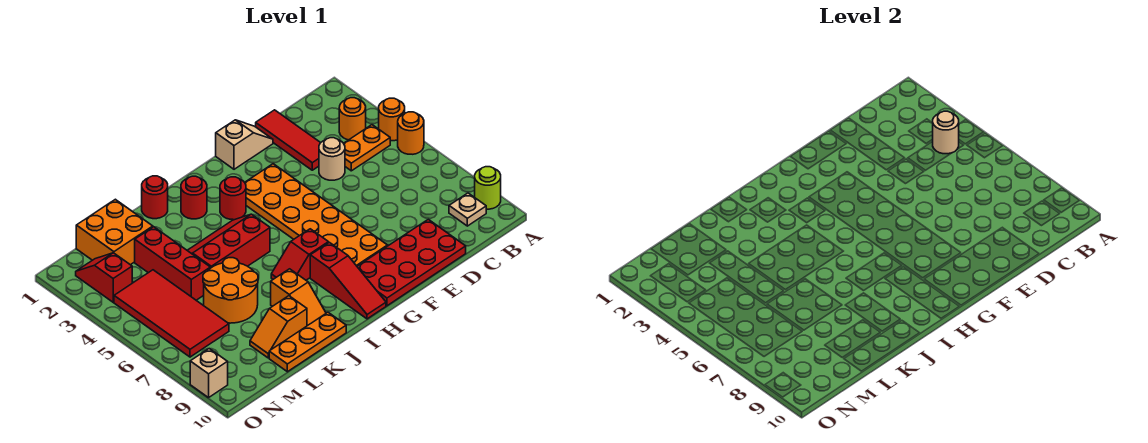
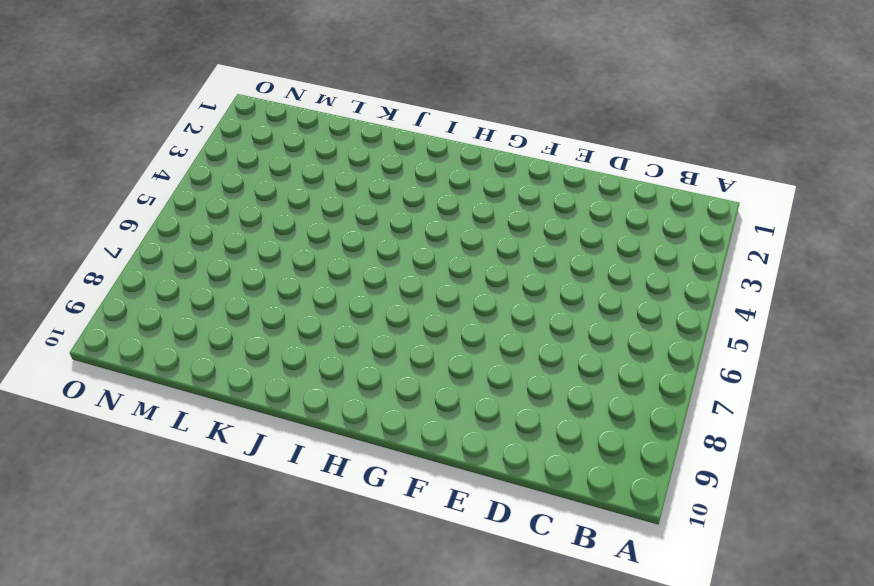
none -> orange round brick A4 level 1
none -> orange round brick A5 level 1
none -> lime round brick A9 level 1

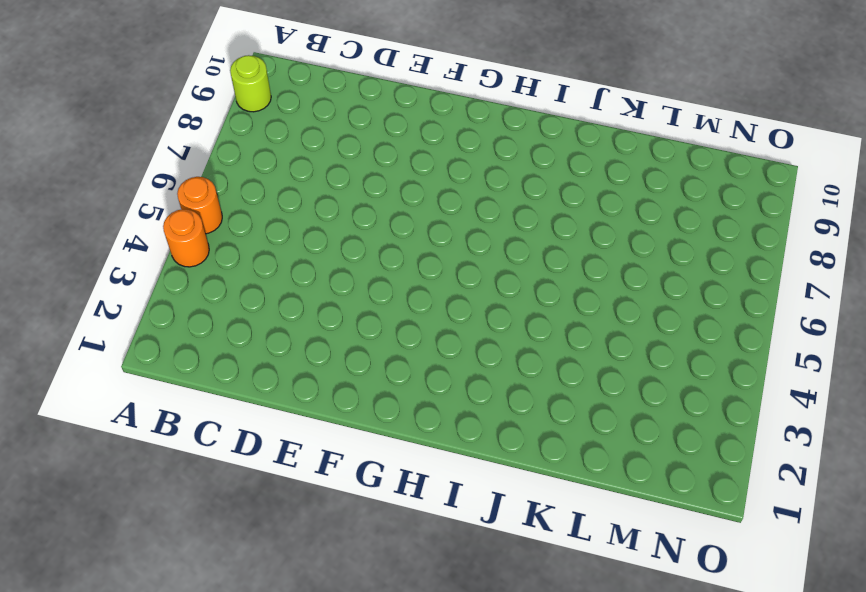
none -> orange round brick B3 level 1
none -> orange plate B4:C4 level 1
none -> tan plate B9 level 1

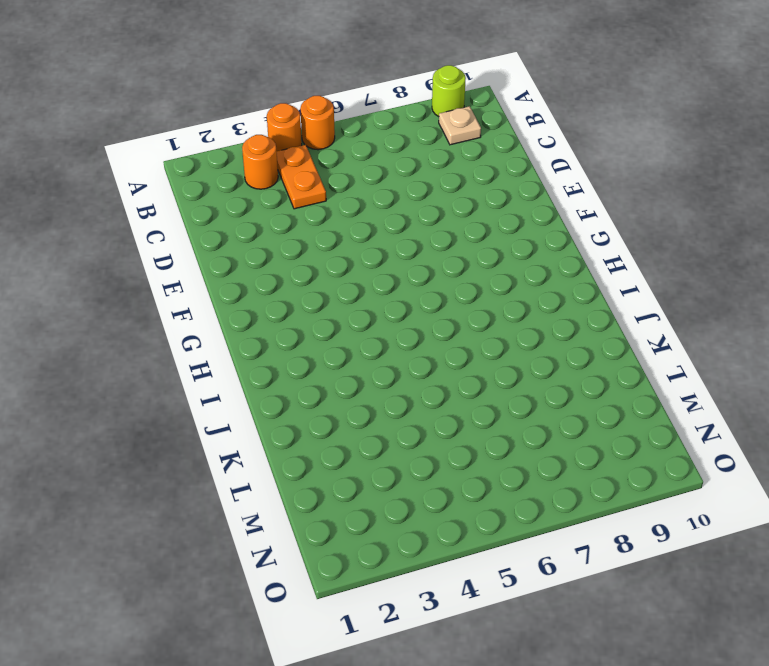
none -> red tile D1:D3 level 1
none -> tan round brick D4 level 1
none -> red plate D9:G10 level 1

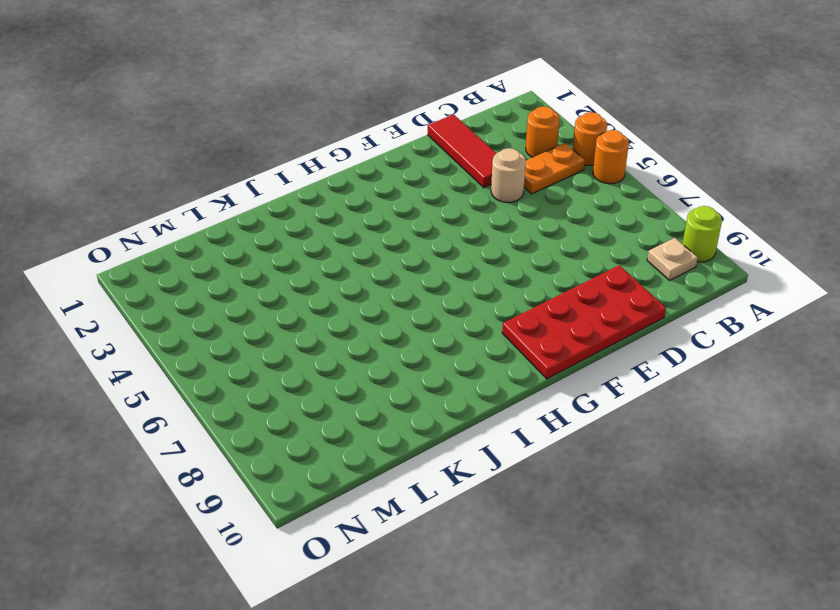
none -> tan slope E1:F1 level 1 top F
none -> orange plate F3:G8 level 1
none -> red round brick H3 level 1

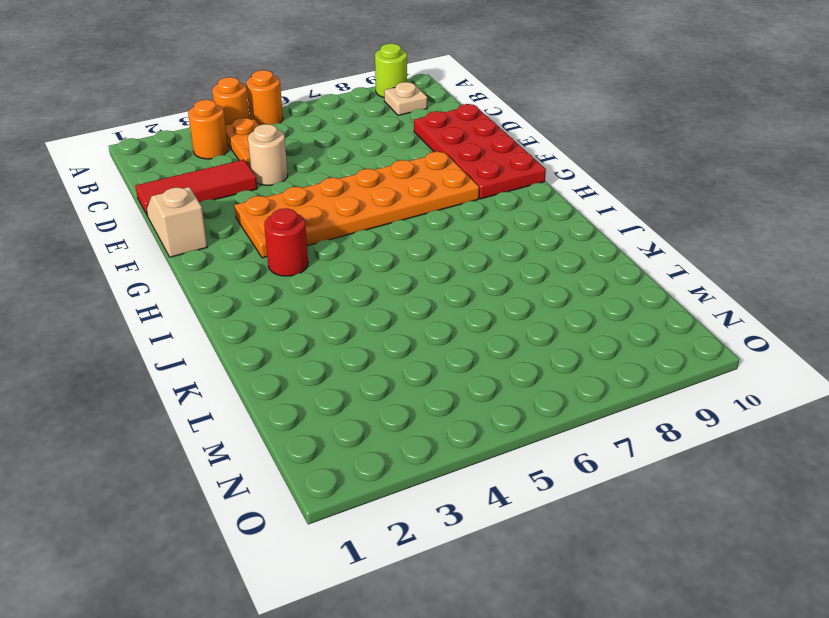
none -> red slope H7:I7 level 1 top H
none -> red slope H8:H10 level 1 top 8
none -> red round brick I2 level 1

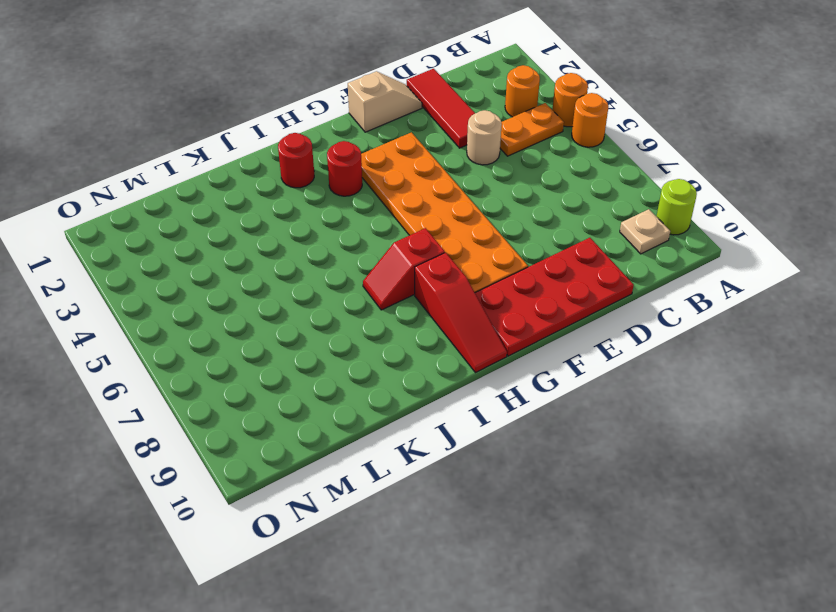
none -> red slope I4:K5 level 1 top 5
none -> red round brick J1 level 1
none -> orange slope J8:J9 level 1 top 8

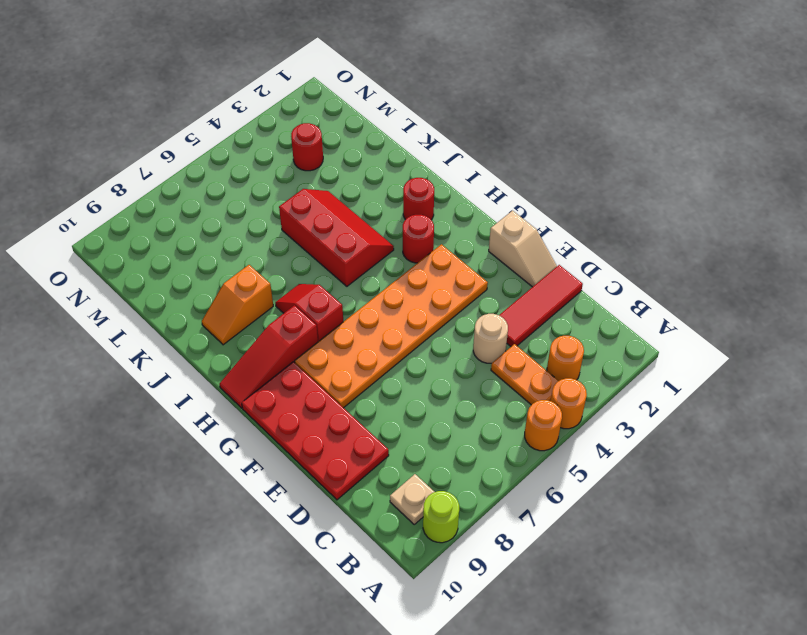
red round brick M3 level 1 -> red round brick J1 level 1
none -> orange plate J10:L10 level 1
none -> orange round brick K6:L7 level 1
none -> orange slope K9:L9 level 1 top K

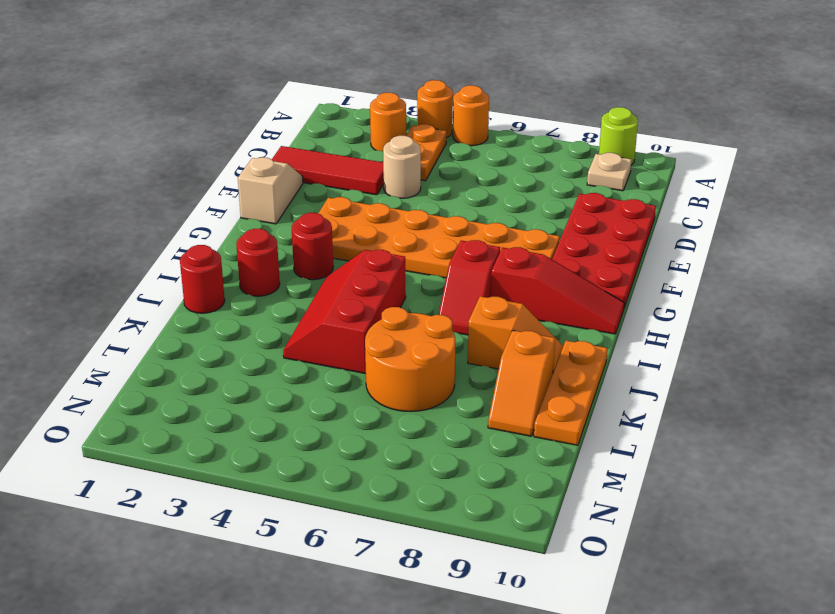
none -> orange brick L1:M2 level 1
none -> red brick L3:L5 level 1
none -> red tile M4:N7 level 1

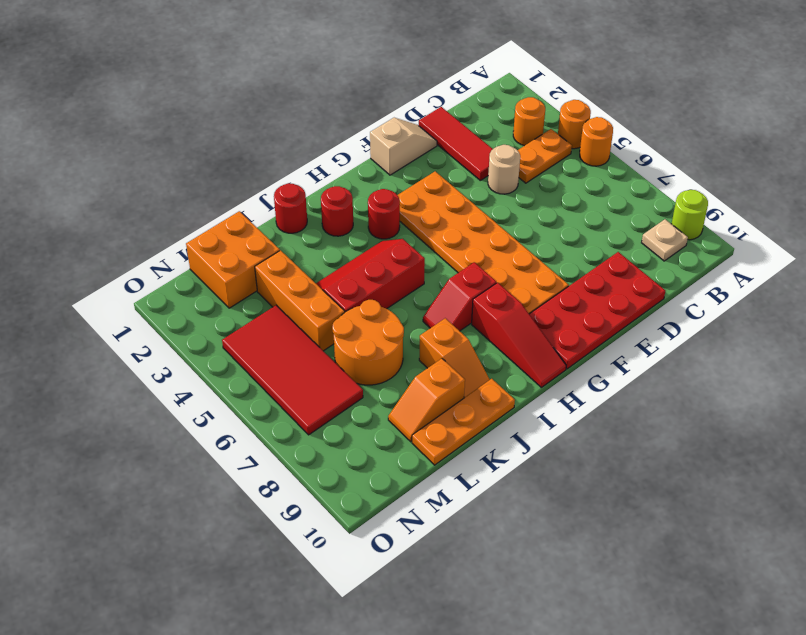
orange brick L3:L5 level 1 -> red brick L3:L5 level 1
none -> red slope N2:N3 level 1 top 3
none -> tan brick O9 level 1
none -> tan round brick B4 level 2

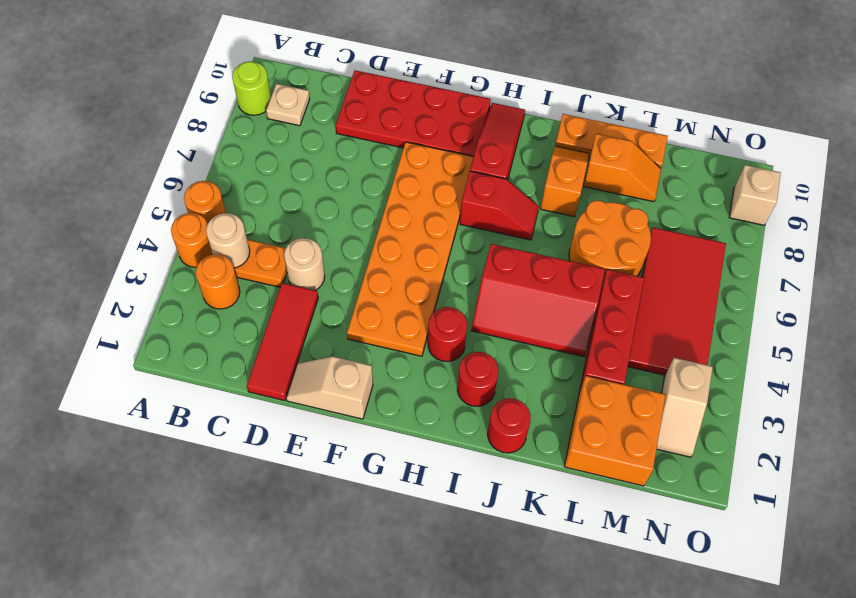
tan slope N2:N3 level 1 top 3 -> red slope N2:N3 level 1 top 3

